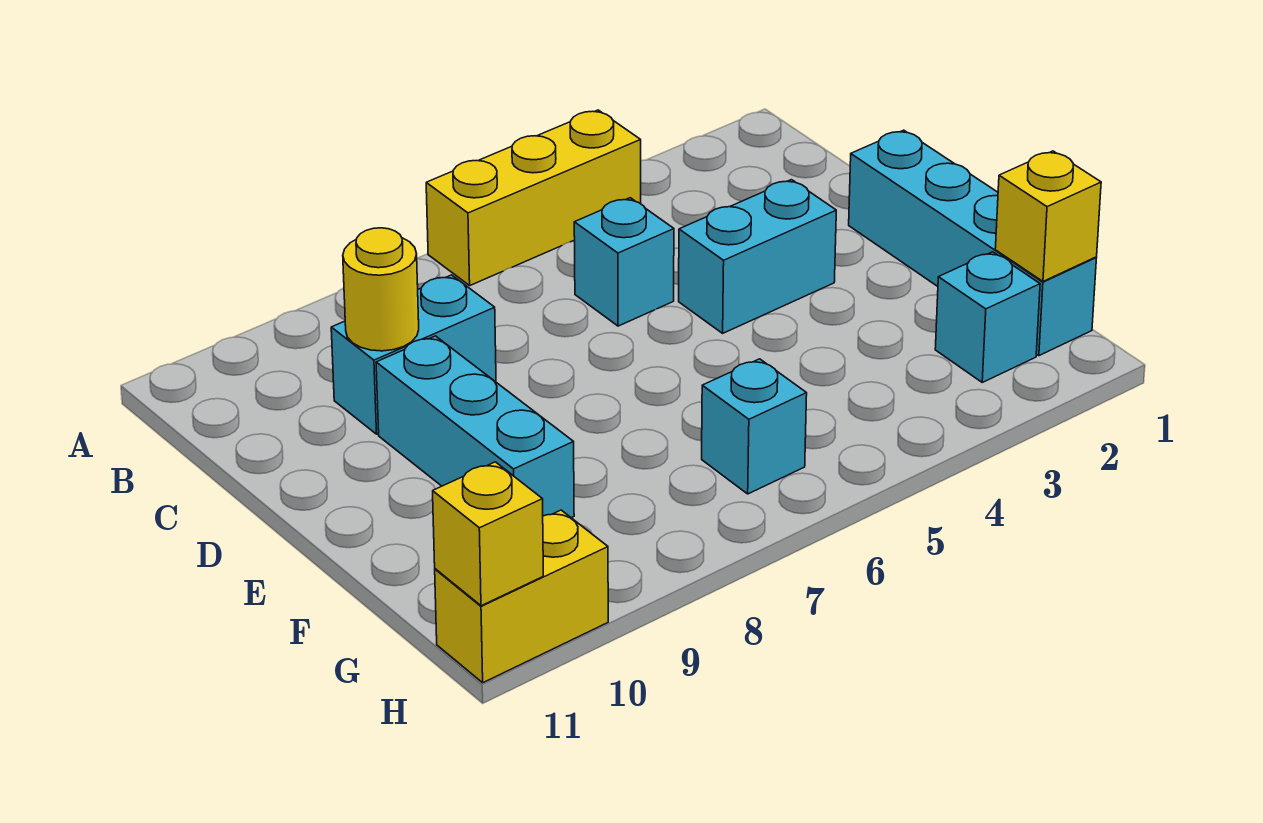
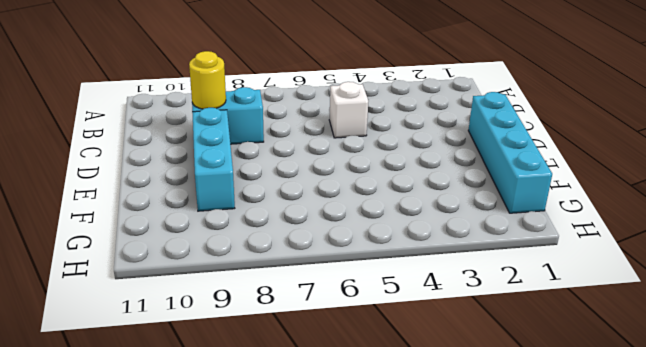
white brick C5 level 1 -> cyan brick C5 level 1
none -> yellow brick A4:A6 level 1
none -> cyan brick D3:D4 level 1
none -> cyan brick G2 level 1

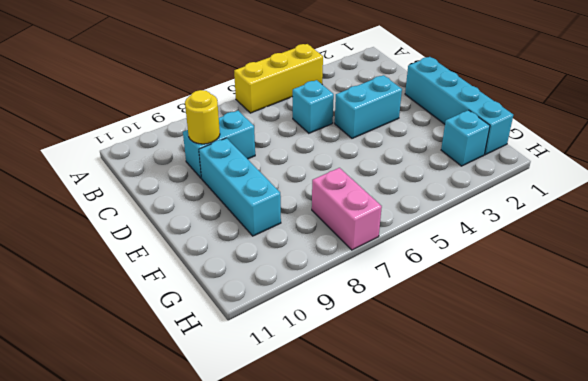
pink brick G7:H7 level 1 -> none
none -> cyan brick G6 level 1
none -> yellow brick H10:H11 level 1
none -> yellow brick G1 level 2

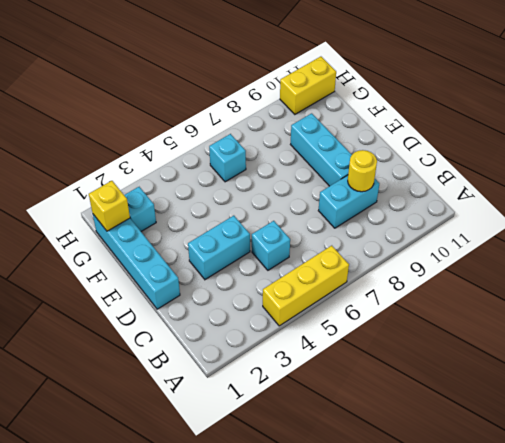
none -> yellow brick H11 level 2

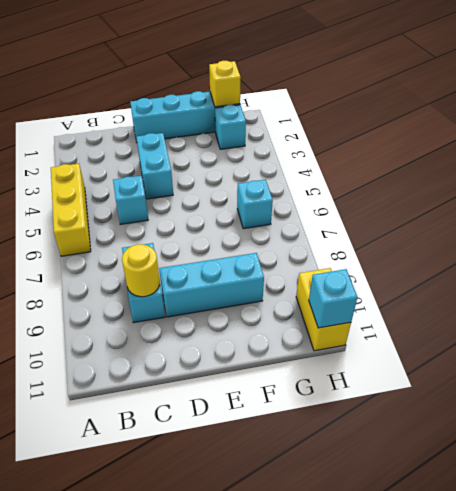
cyan brick H11 level 2 -> yellow brick H11 level 2

